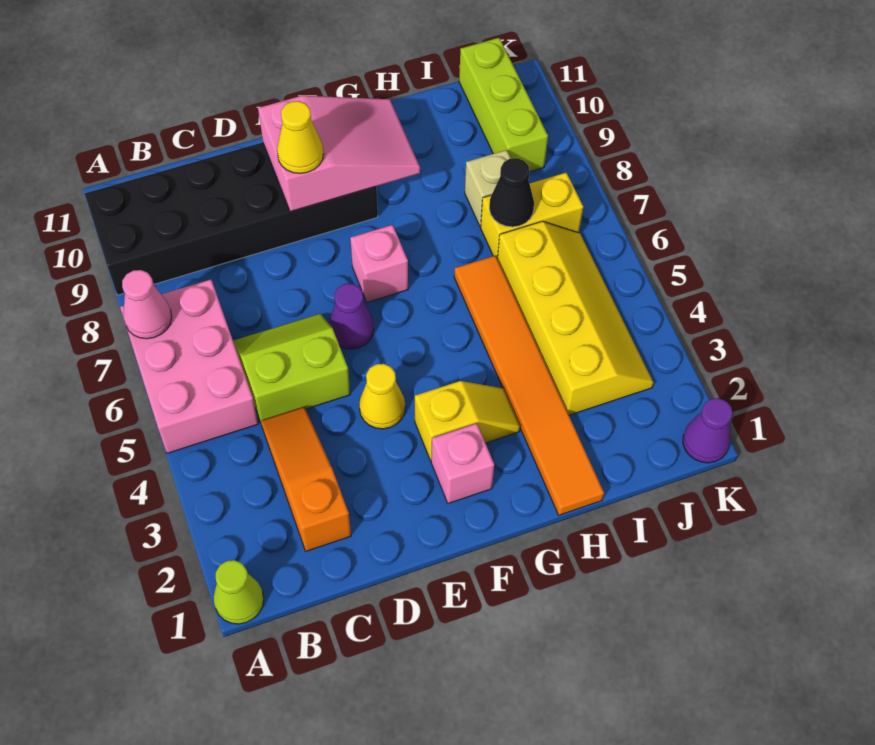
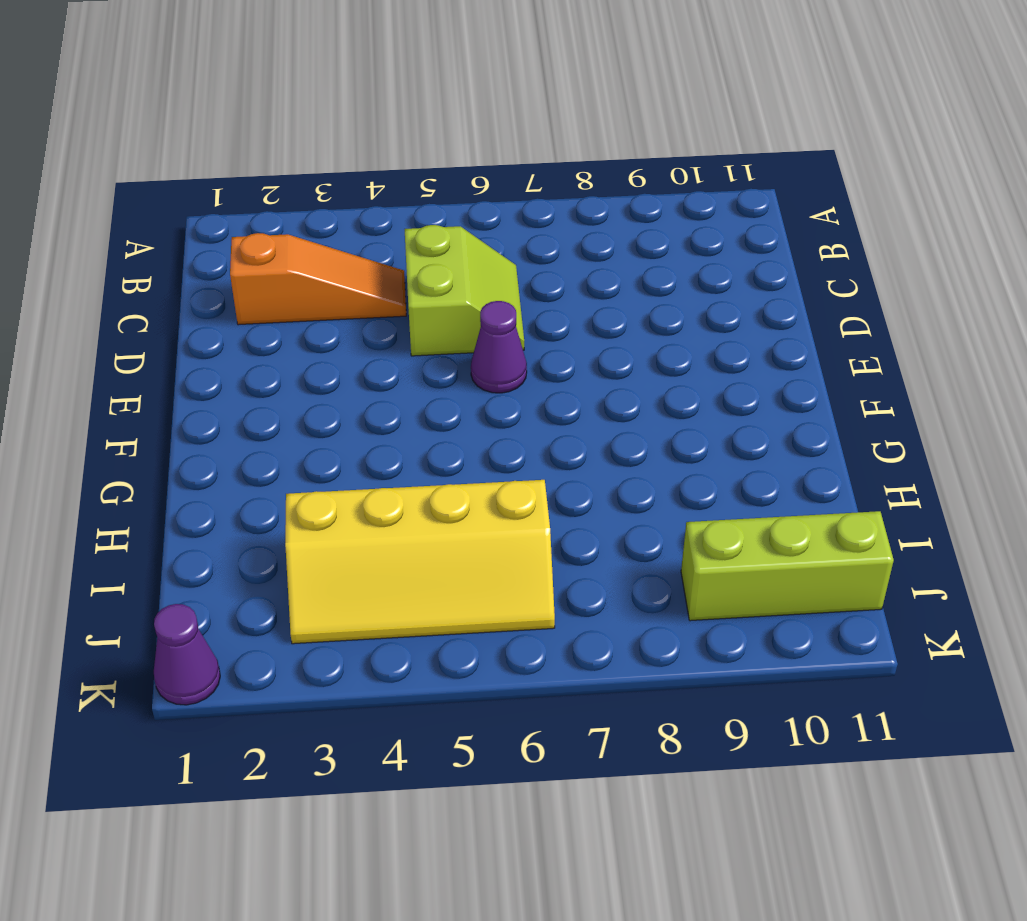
none -> lime cone A1 level 1
none -> pink brick A5:B7 level 1
none -> black brick A9:F10 level 1

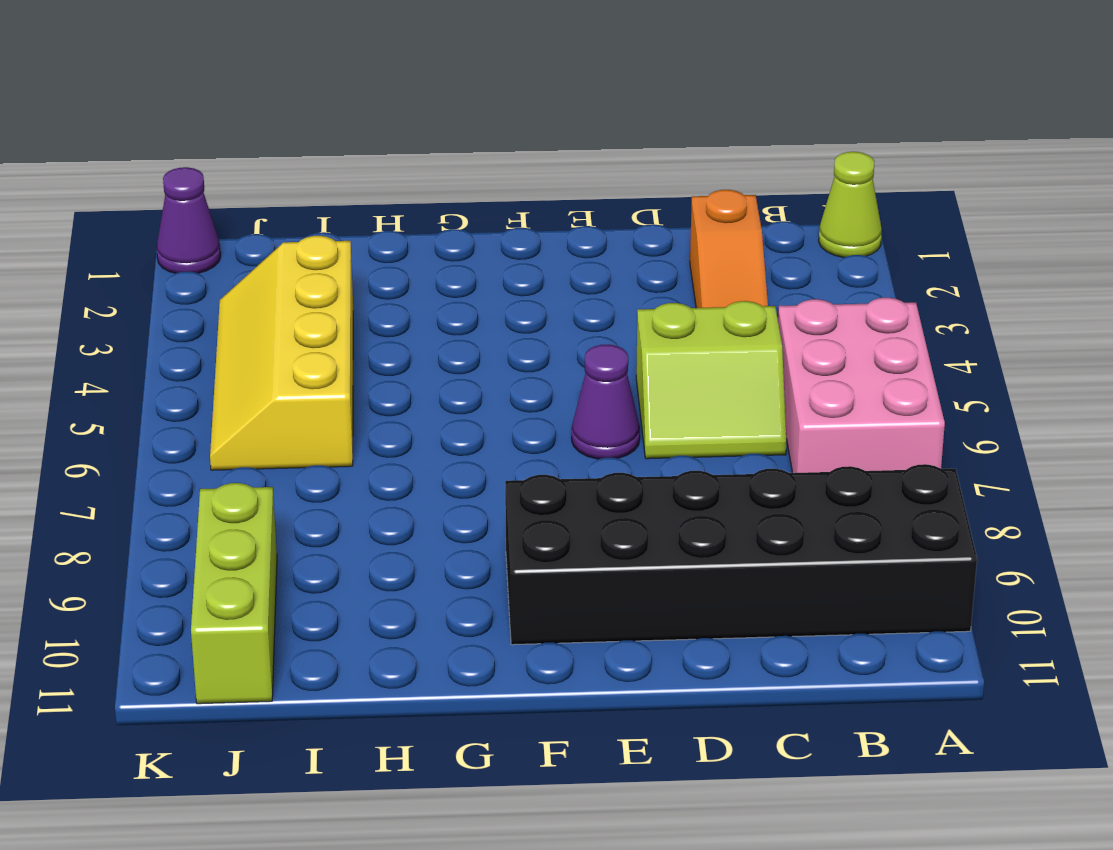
none -> yellow cone E4 level 1
none -> pink brick F2 level 1
none -> yellow slope F3:G3 level 1 top F

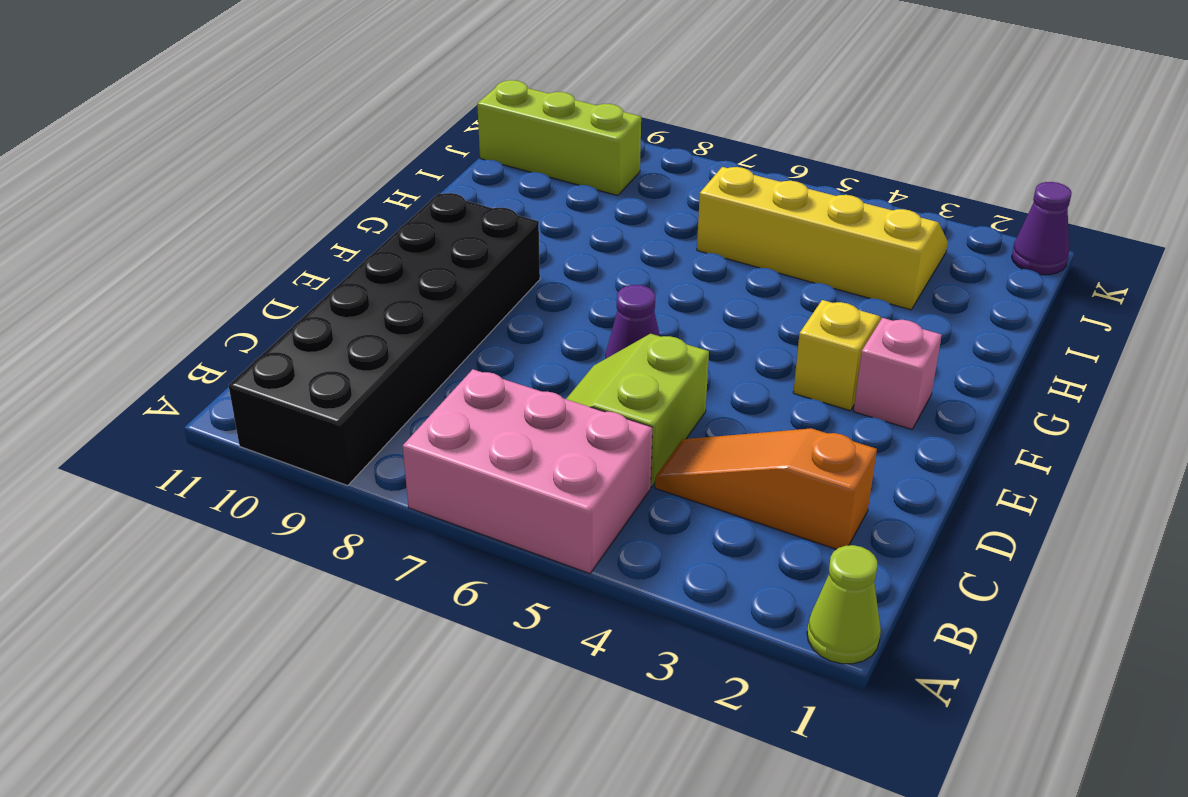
none -> yellow cone E4 level 1
none -> pink brick F7 level 1
none -> orange tile H1:H6 level 1

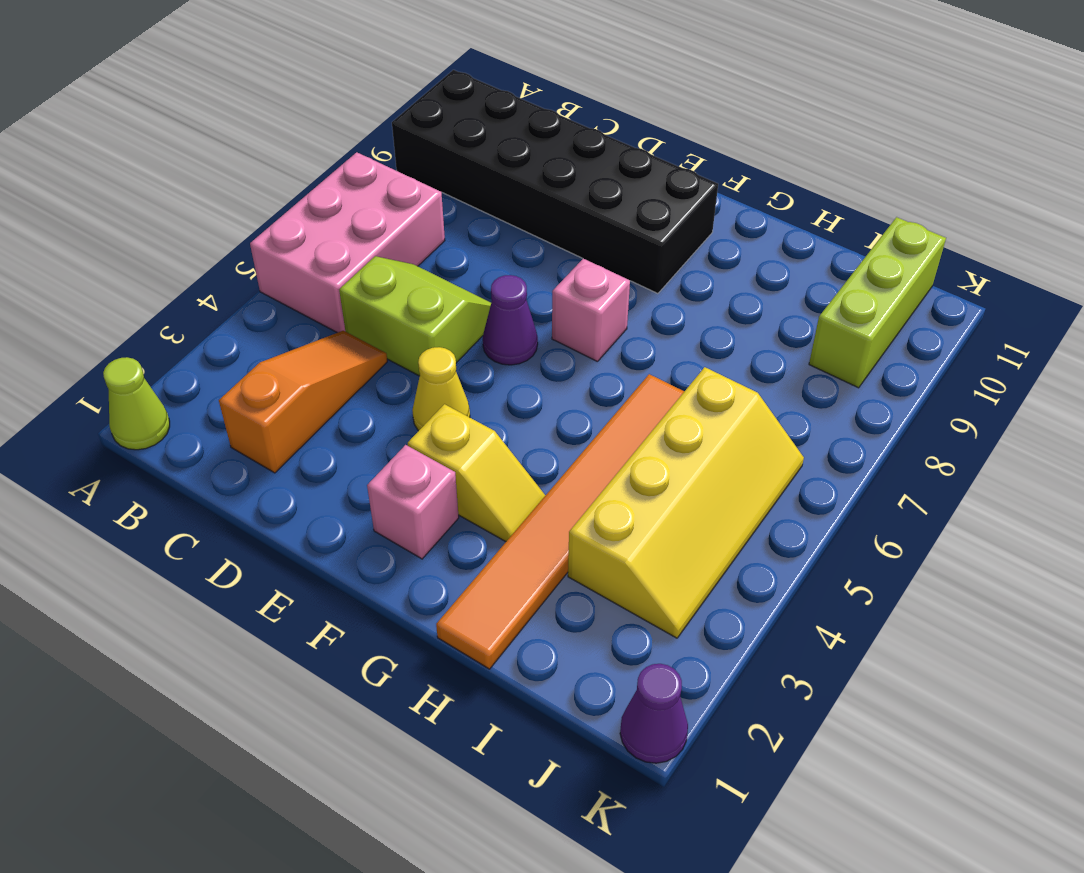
none -> yellow brick I7:J7 level 1
none -> tan brick I8 level 1
none -> pink cone A7 level 2

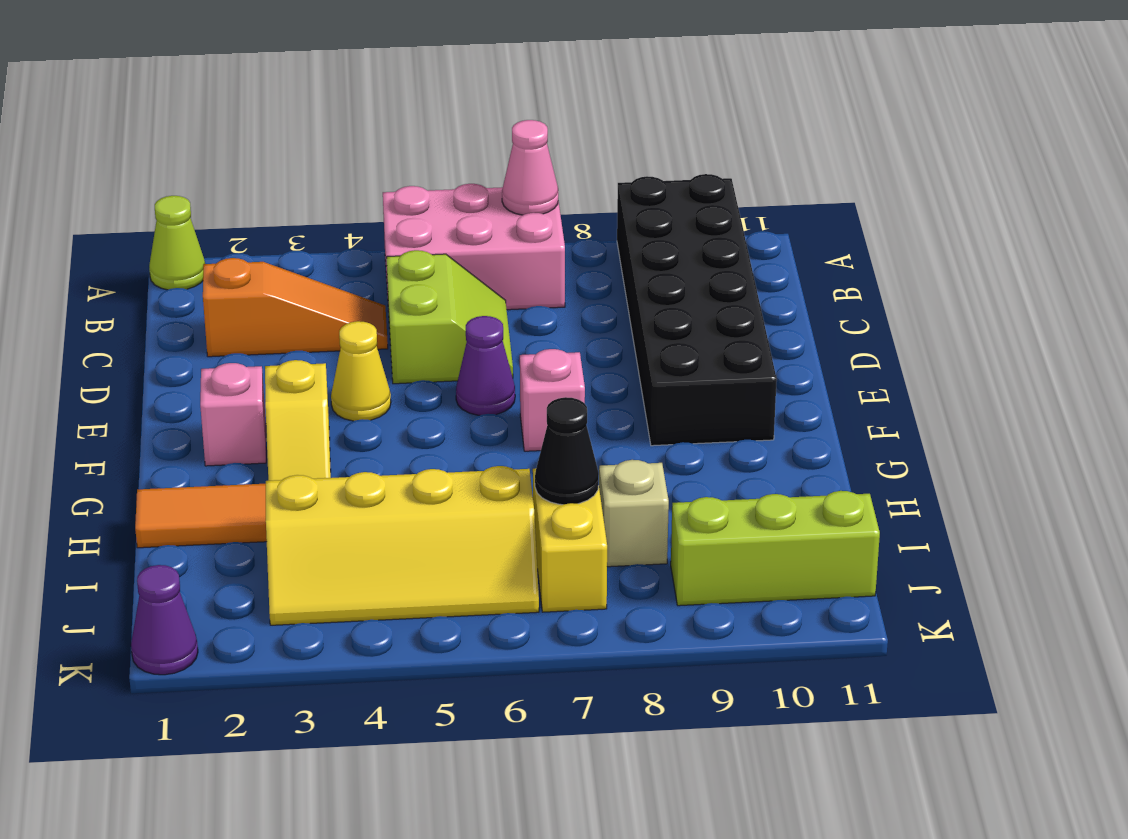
none -> pink slope E9:G10 level 2 top E
none -> yellow cone E9 level 3

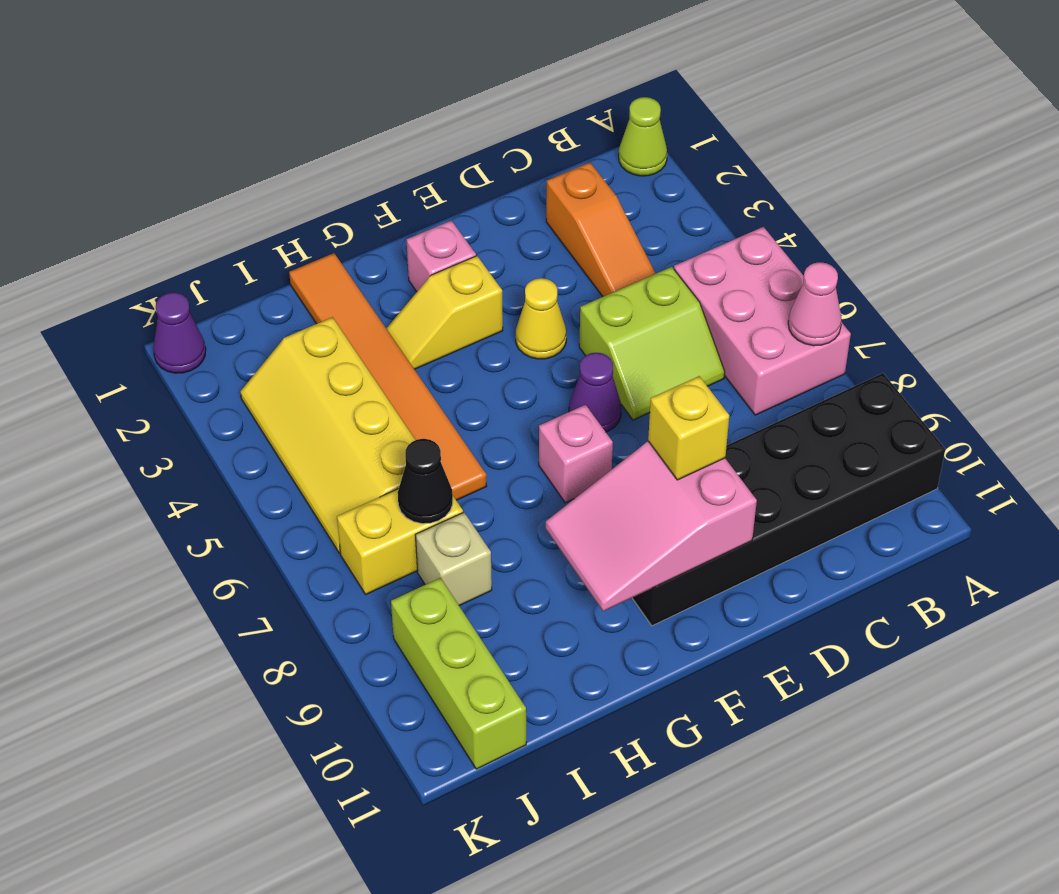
yellow brick E9 level 3 -> yellow cone E9 level 3

